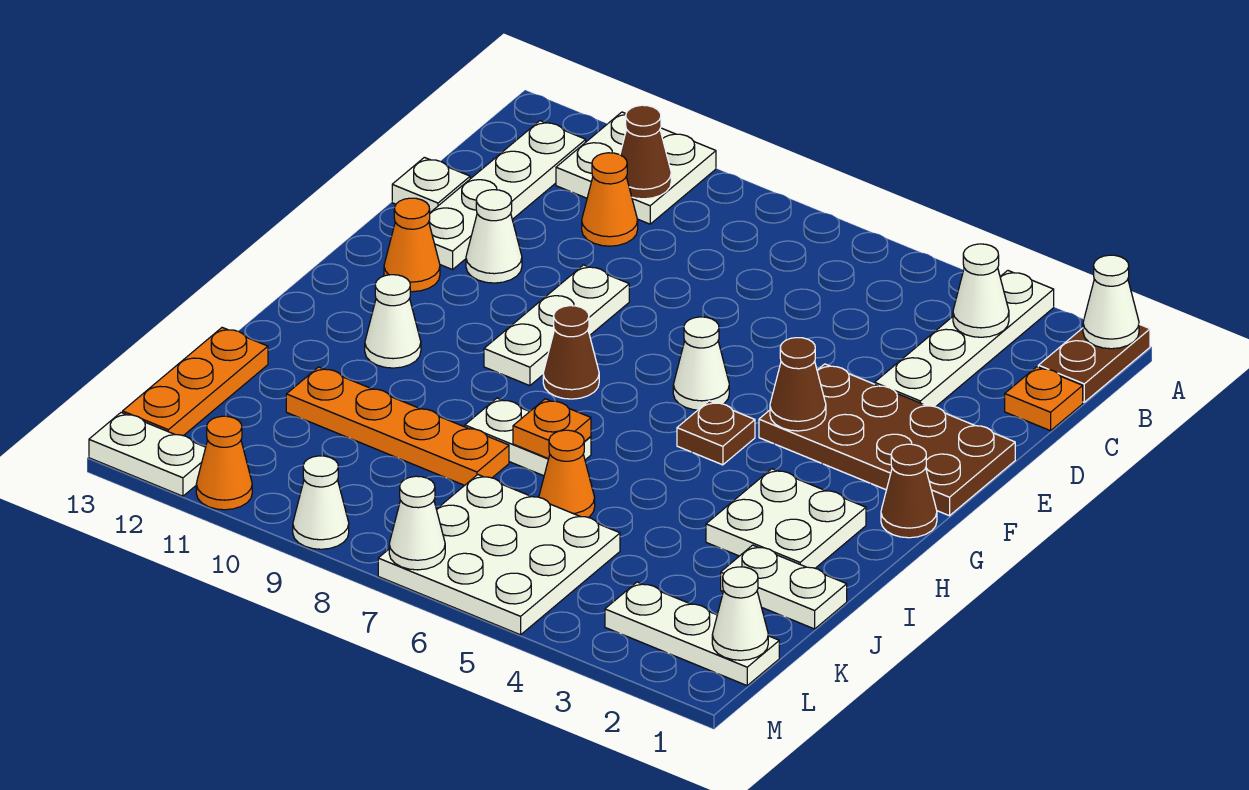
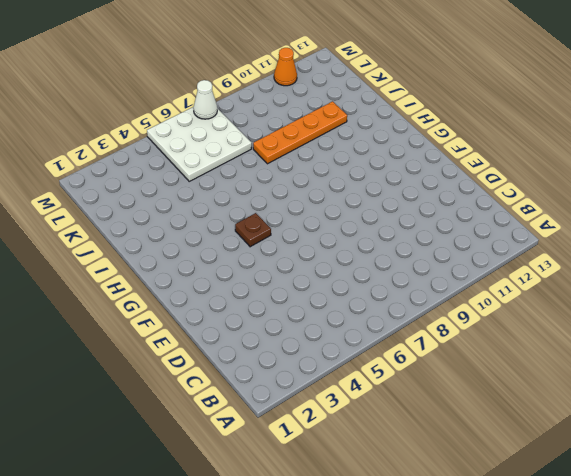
none -> brown plate A1:B1 level 1
none -> white plate A3:D3 level 1
none -> white plate A10:B11 level 1
none -> white plate B12:E12 level 1

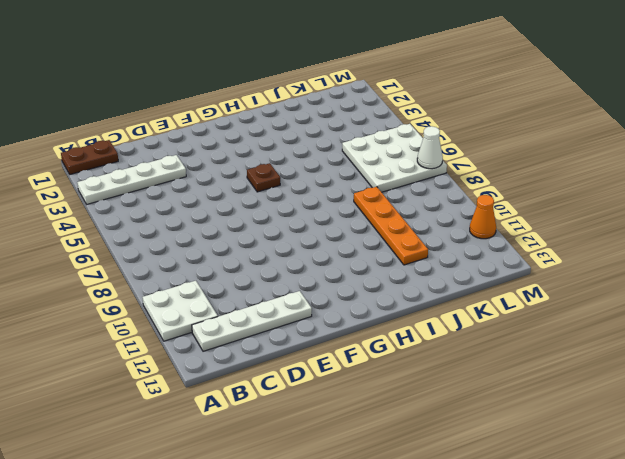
none -> orange plate C1 level 1
none -> orange cone C10 level 1
none -> white plate D13 level 1
none -> brown plate E1:F4 level 1

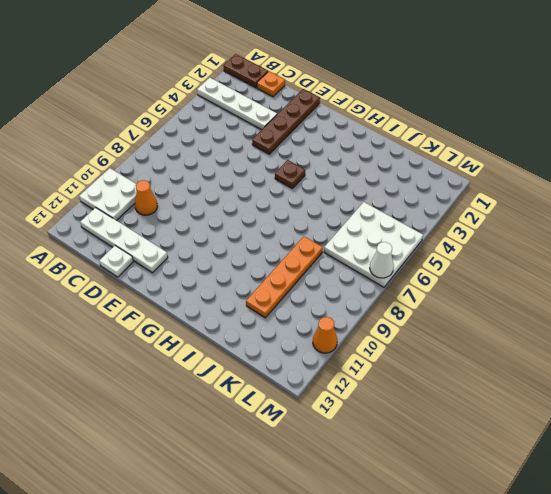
brown plate E1:E4 level 1 -> brown plate E1:F4 level 1
none -> white plate E9:G9 level 1
none -> white cone E11 level 1
none -> white cone F6 level 1
none -> orange cone F12 level 1

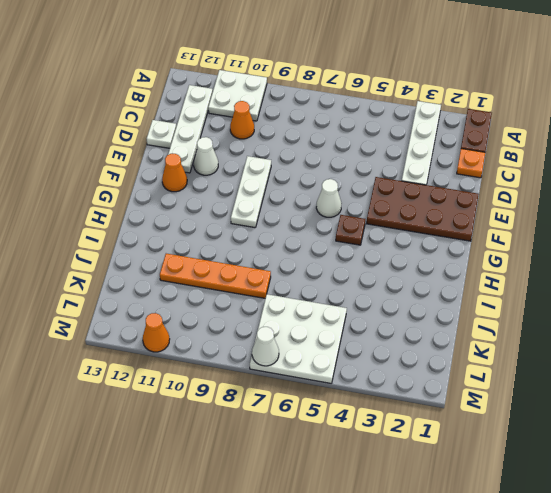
none -> brown cone G1 level 1
none -> brown cone G8 level 1
none -> white plate H2:I3 level 1
none -> white cone H11 level 1

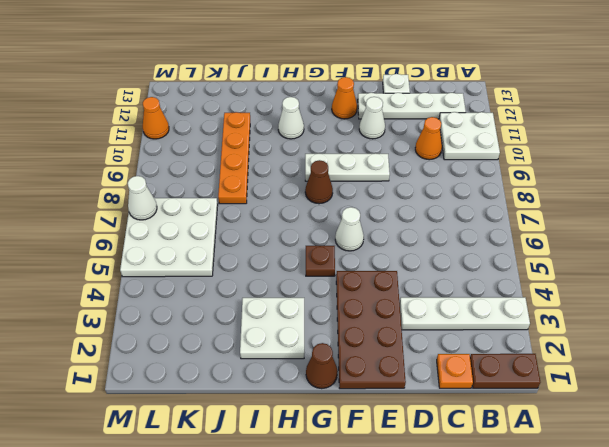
none -> white plate I7:I8 level 1
none -> white plate J1:J2 level 1
none -> orange cone J6 level 1
none -> orange plate J13:L13 level 1

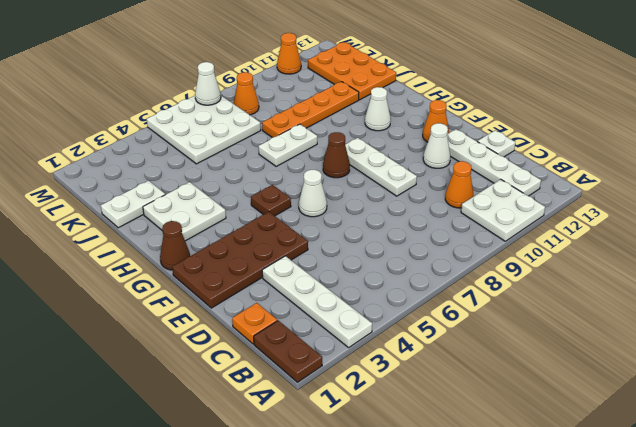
orange plate J12:L13 level 1 -> orange plate J13:L13 level 1
orange cone L8 level 1 -> orange cone J6 level 1
none -> white plate L1:L3 level 1
none -> white cone M9 level 1
none -> white plate M12:M13 level 1
none -> white cone A1 level 2

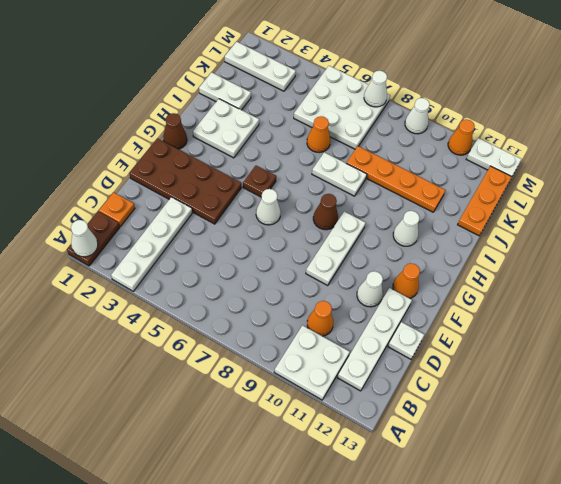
none -> white cone B3 level 2
none -> brown cone B10 level 2
none -> brown cone F4 level 2
none -> orange plate I7 level 2

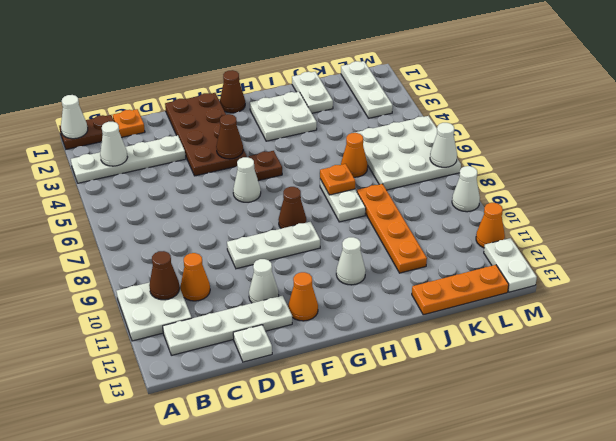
none -> white cone L1 level 2

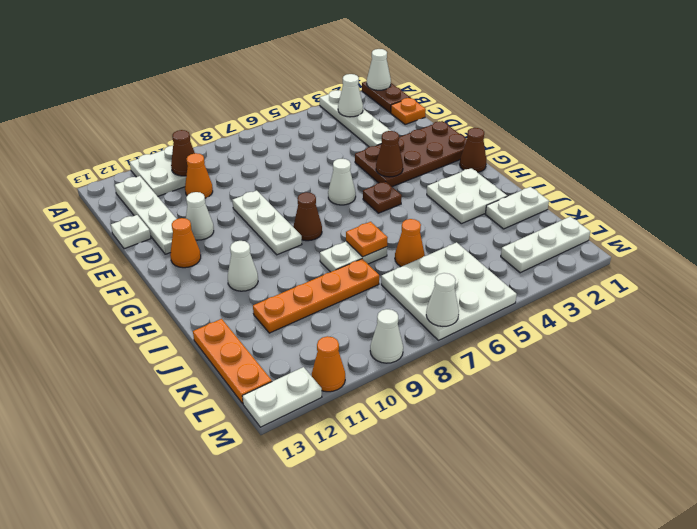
none -> white cone L1 level 2

